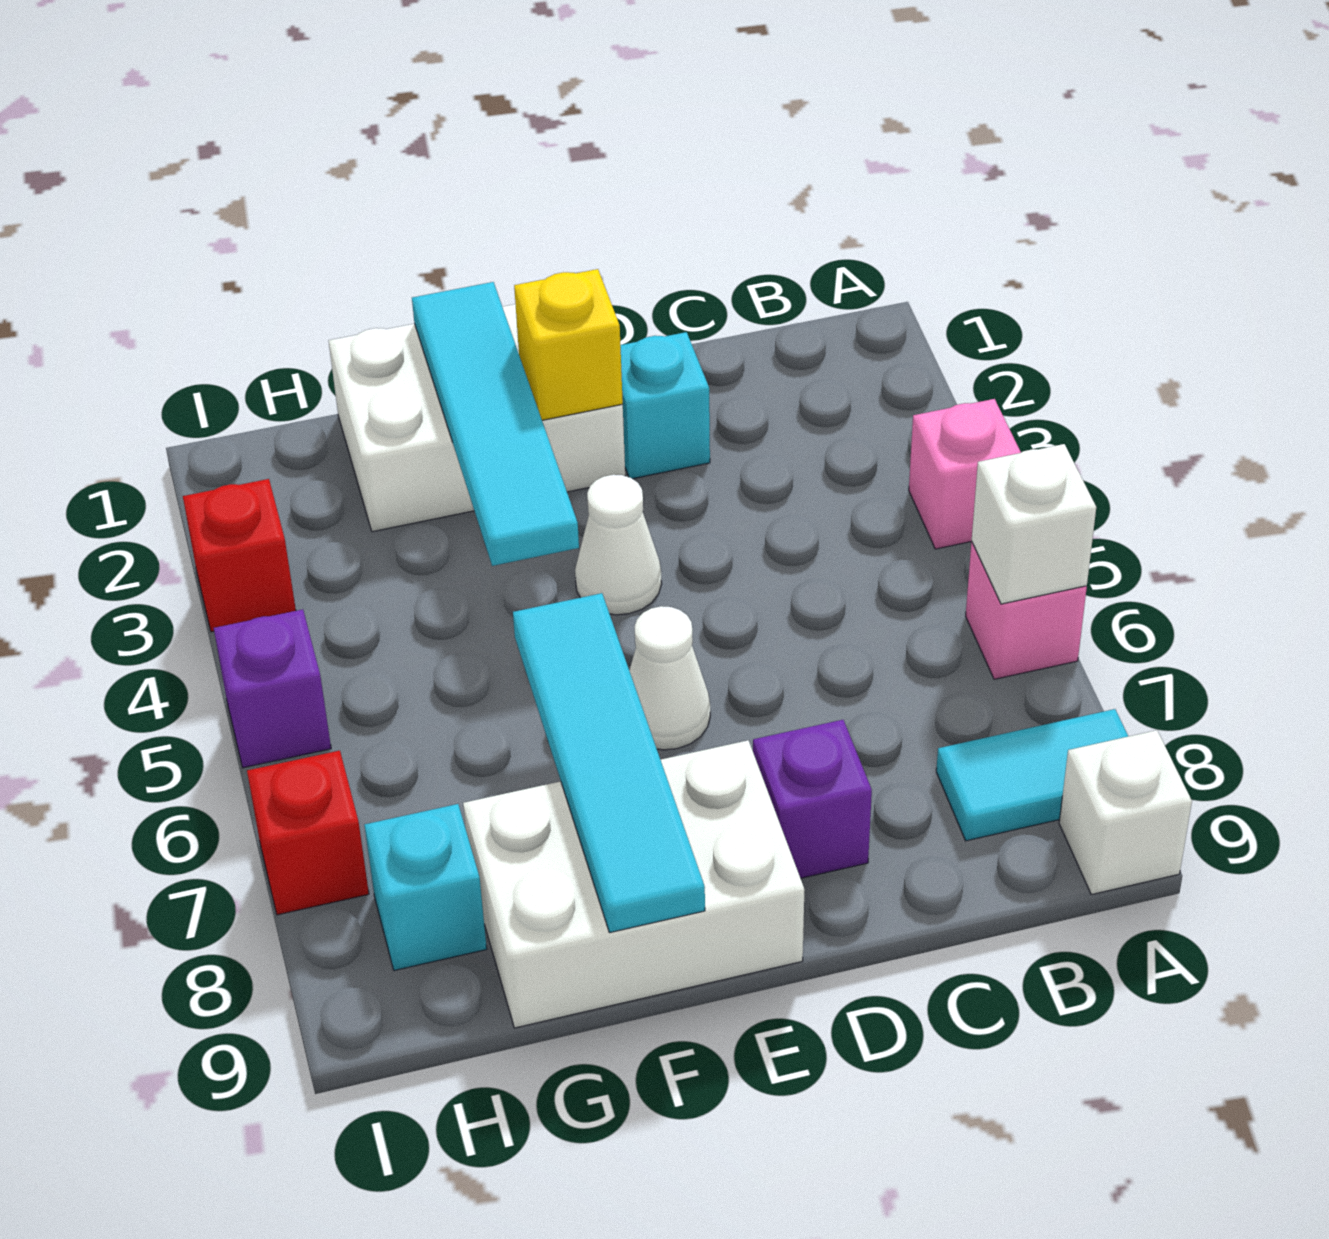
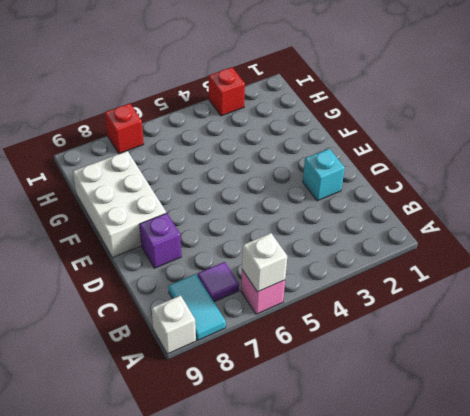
purple tile B7 level 1 -> none
none -> pink brick A4 level 1
none -> white brick E1:G2 level 1
none -> white cone E4 level 1

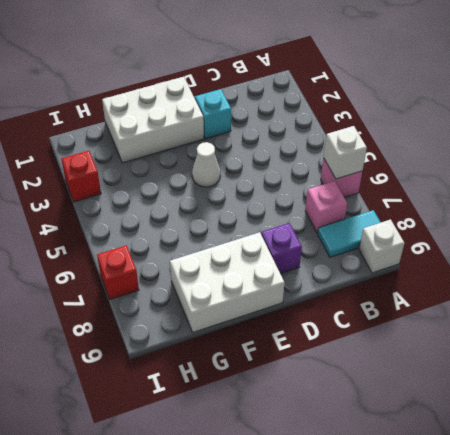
pink brick B7 level 1 -> pink brick A4 level 1
none -> white cone E6 level 1
none -> cyan brick H8 level 1
none -> purple brick I5 level 1

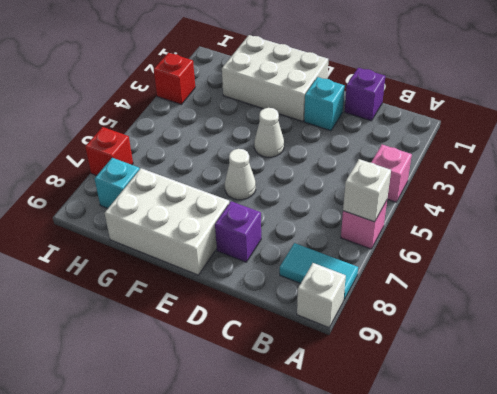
purple brick C1 level 1 -> purple brick I5 level 1
none -> yellow brick E2 level 2
none -> cyan tile F1:F4 level 2
none -> cyan tile F6:F9 level 2

